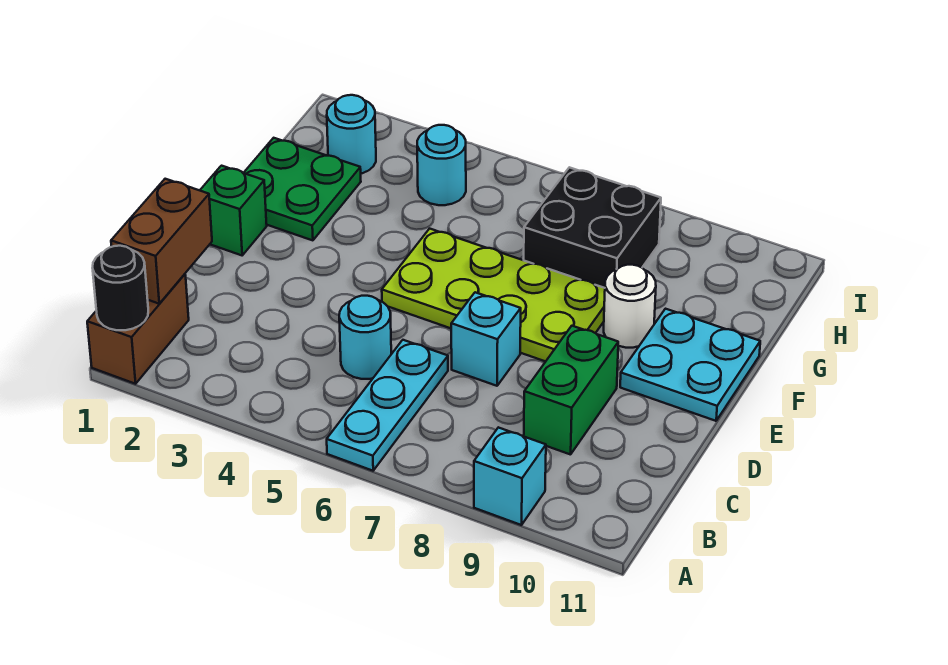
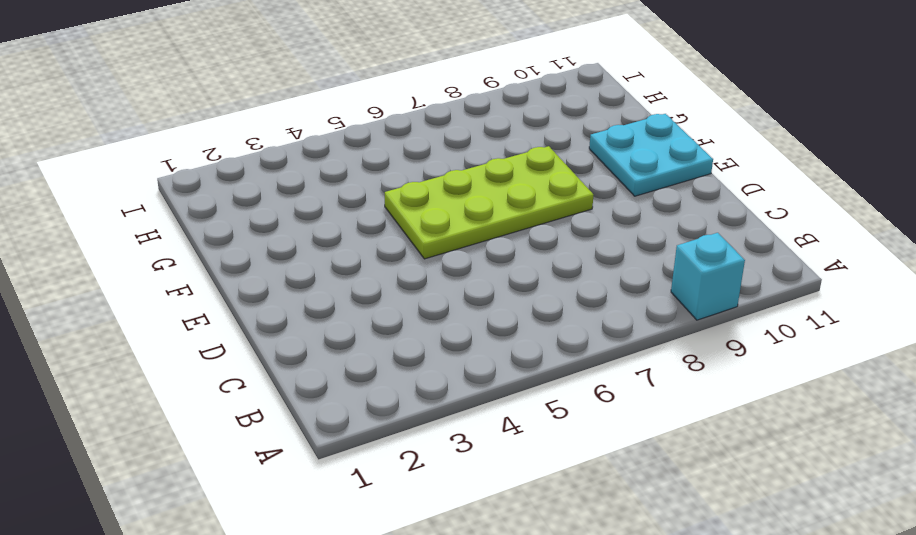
none -> brown brick A1:B1 level 1
none -> cyan plate A6:C6 level 1
none -> cyan round brick C5 level 1

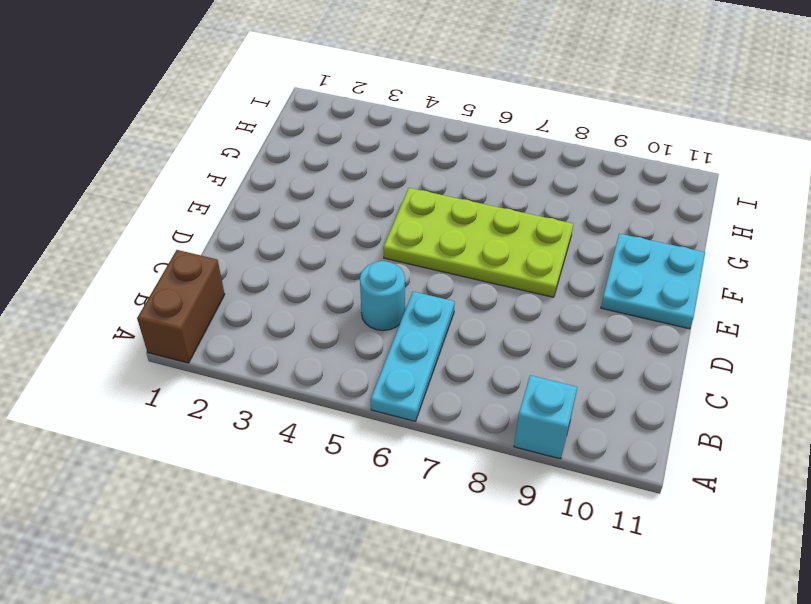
none -> green brick C9:D9 level 1
none -> cyan brick D7 level 1
none -> green brick E1 level 1

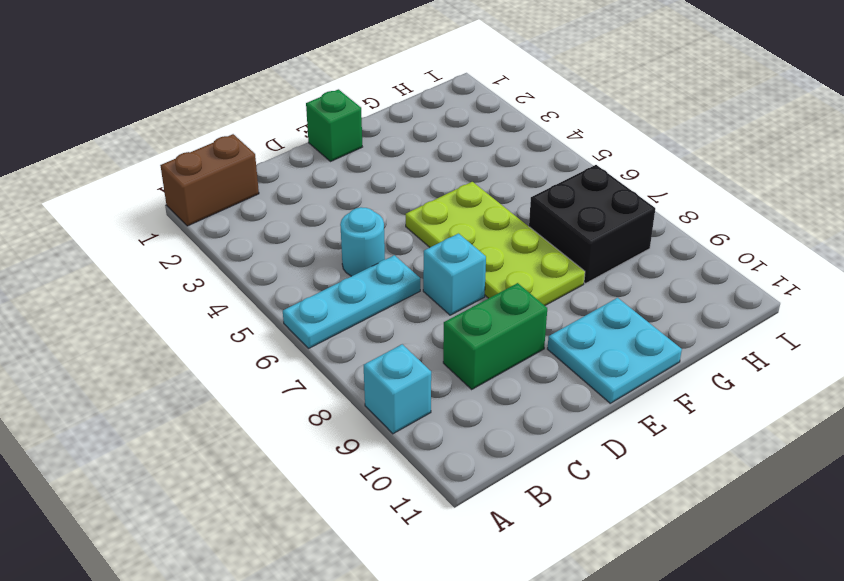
none -> green plate F1:G2 level 1
none -> white round brick F9 level 1
none -> cyan round brick H2 level 1

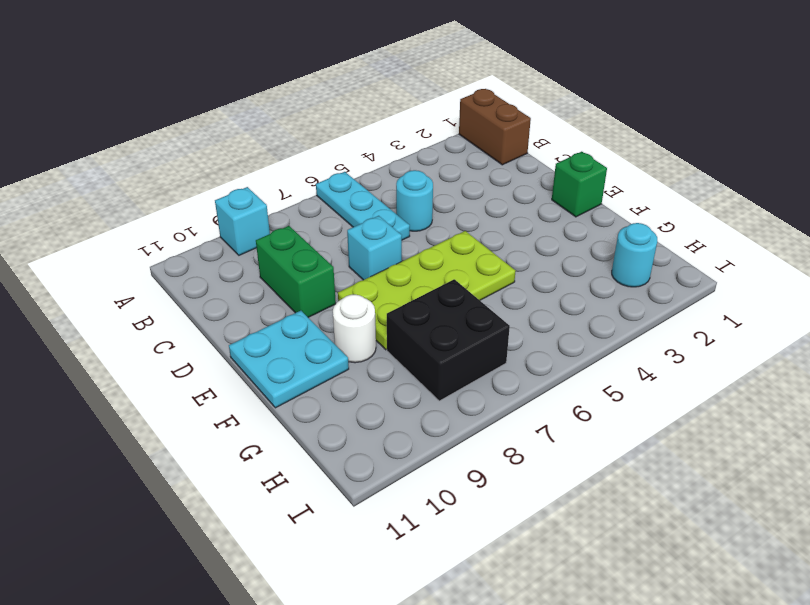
none -> green plate F1:G2 level 1
none -> cyan round brick H4 level 1
none -> black round brick A1 level 2

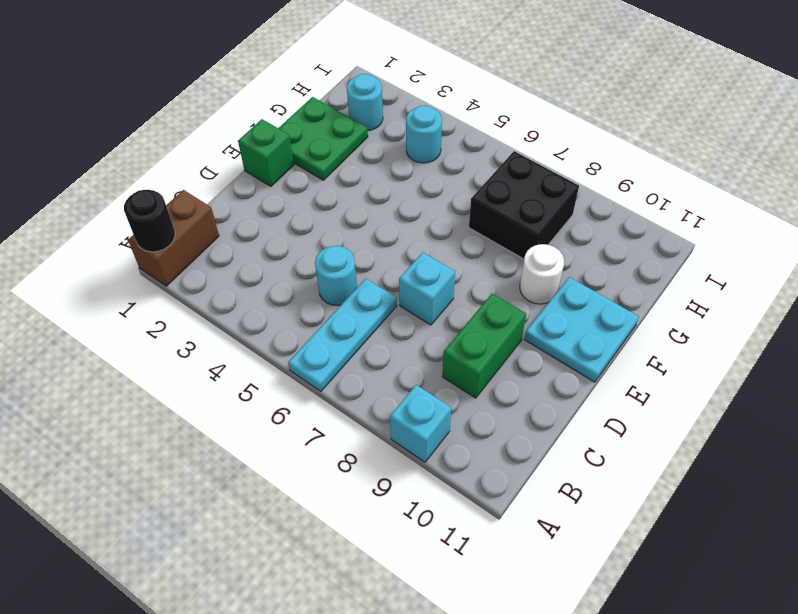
none -> lime plate E5:F8 level 1
none -> brown brick B1:C1 level 2

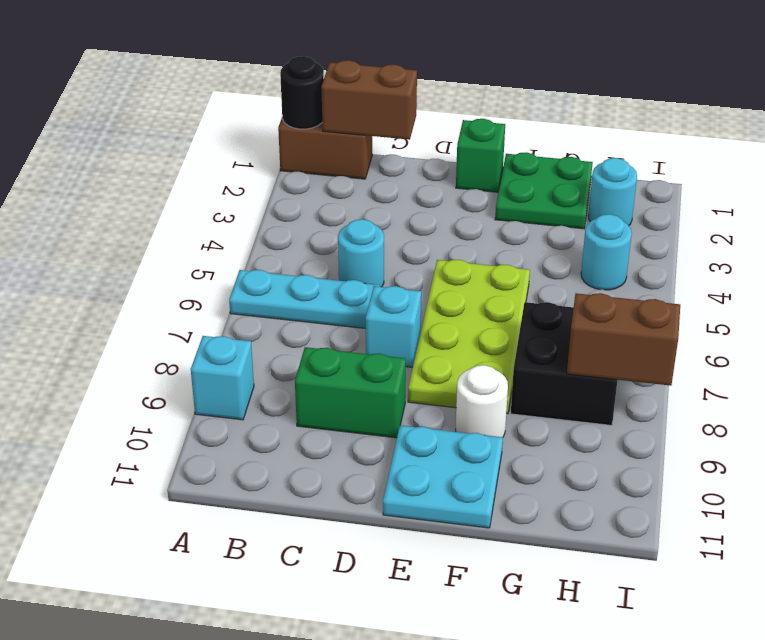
brown brick H8:I8 level 2 -> none

